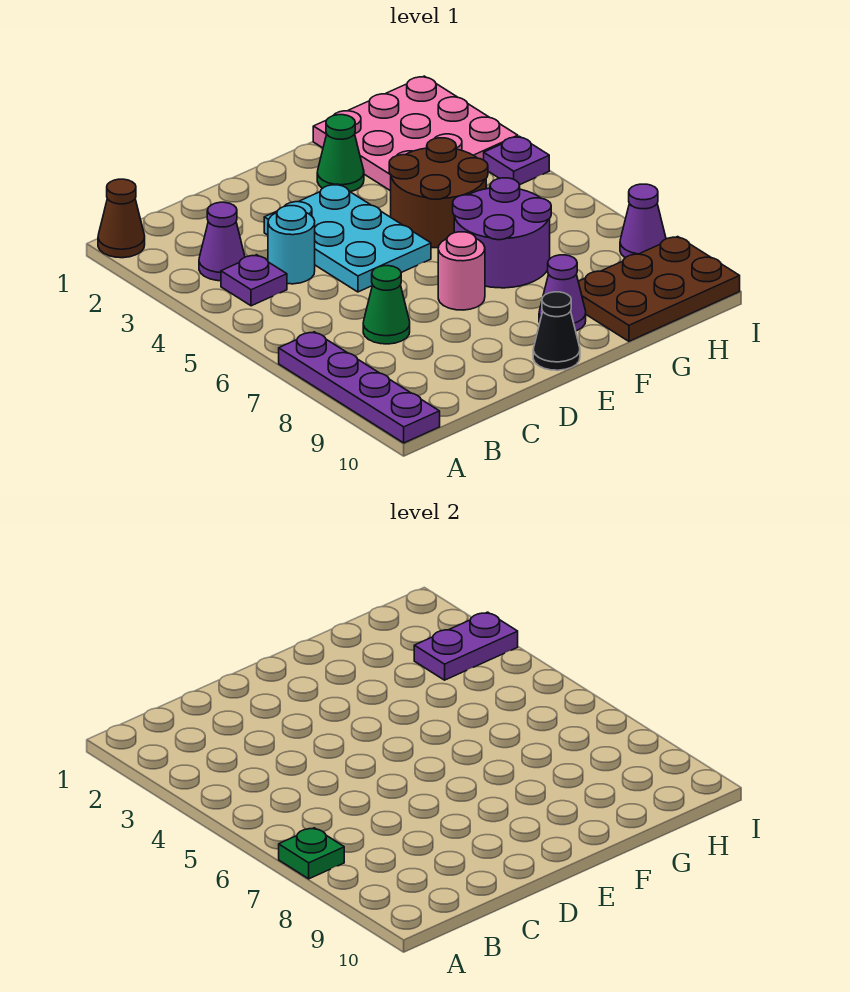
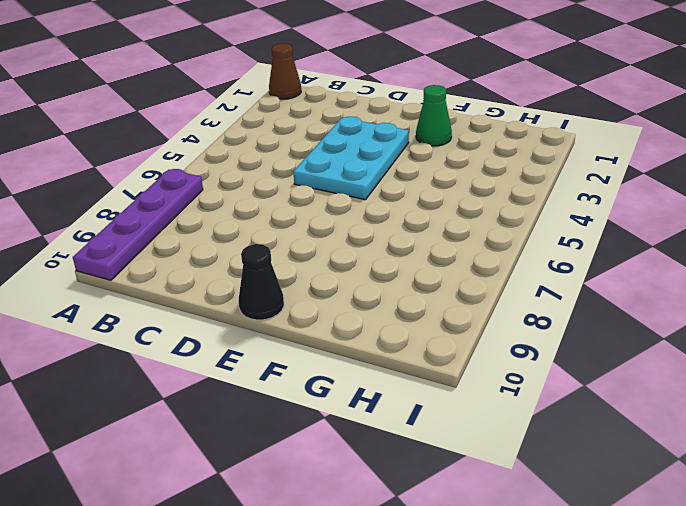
none -> purple cone B3 level 1
none -> purple plate B4 level 1
none -> cyan round brick C4 level 1

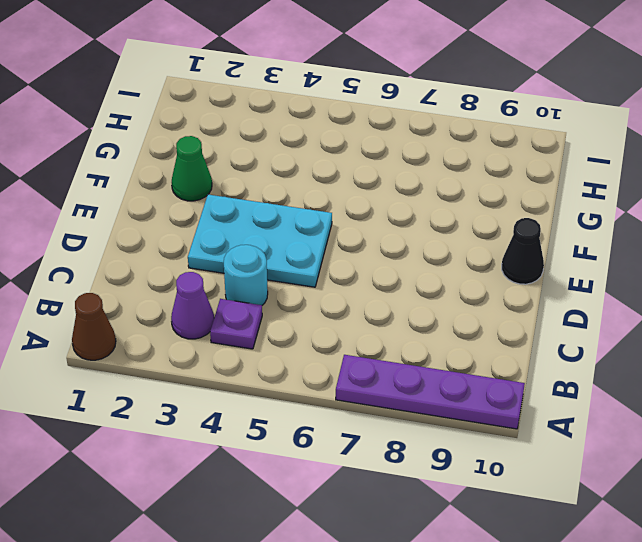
none -> green cone C7 level 1
none -> pink round brick E7 level 1
none -> brown round brick F4:G5 level 1

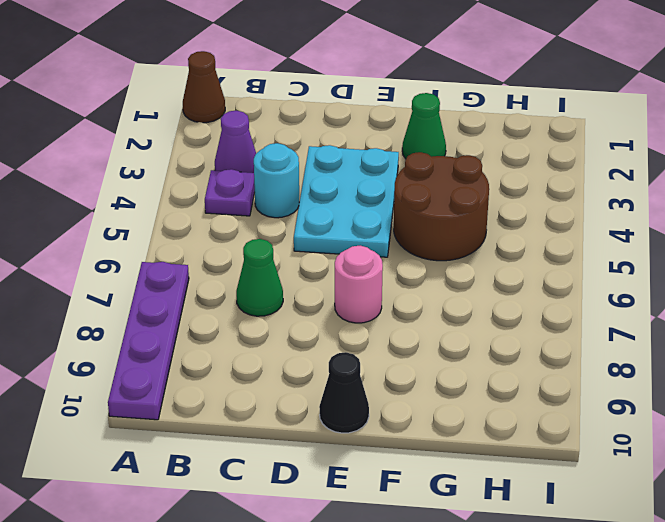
none -> purple round brick F6:G7 level 1
none -> purple cone F9 level 1
none -> pink plate G1:I3 level 1

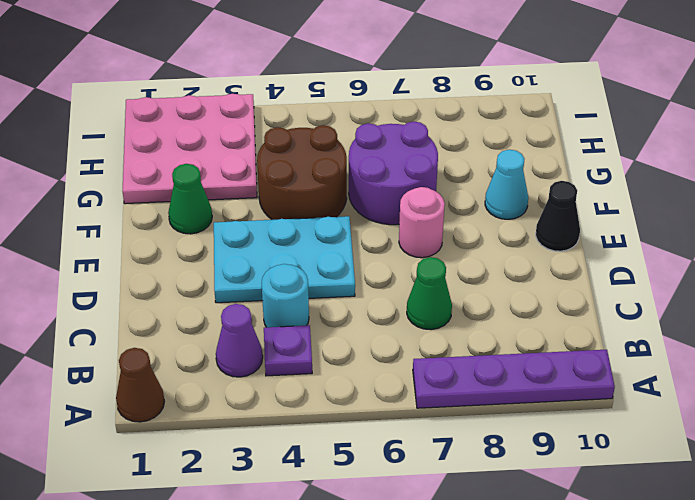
cyan cone F9 level 1 -> purple cone F9 level 1
none -> brown plate G9:I10 level 1
none -> purple plate I4 level 1
none -> purple cone I8 level 1

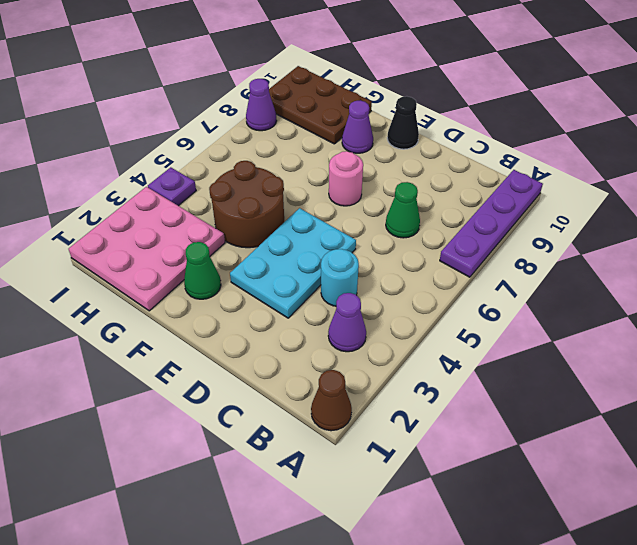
none -> purple plate B4 level 1
none -> purple round brick F6:G7 level 1
none -> green plate A7 level 2

